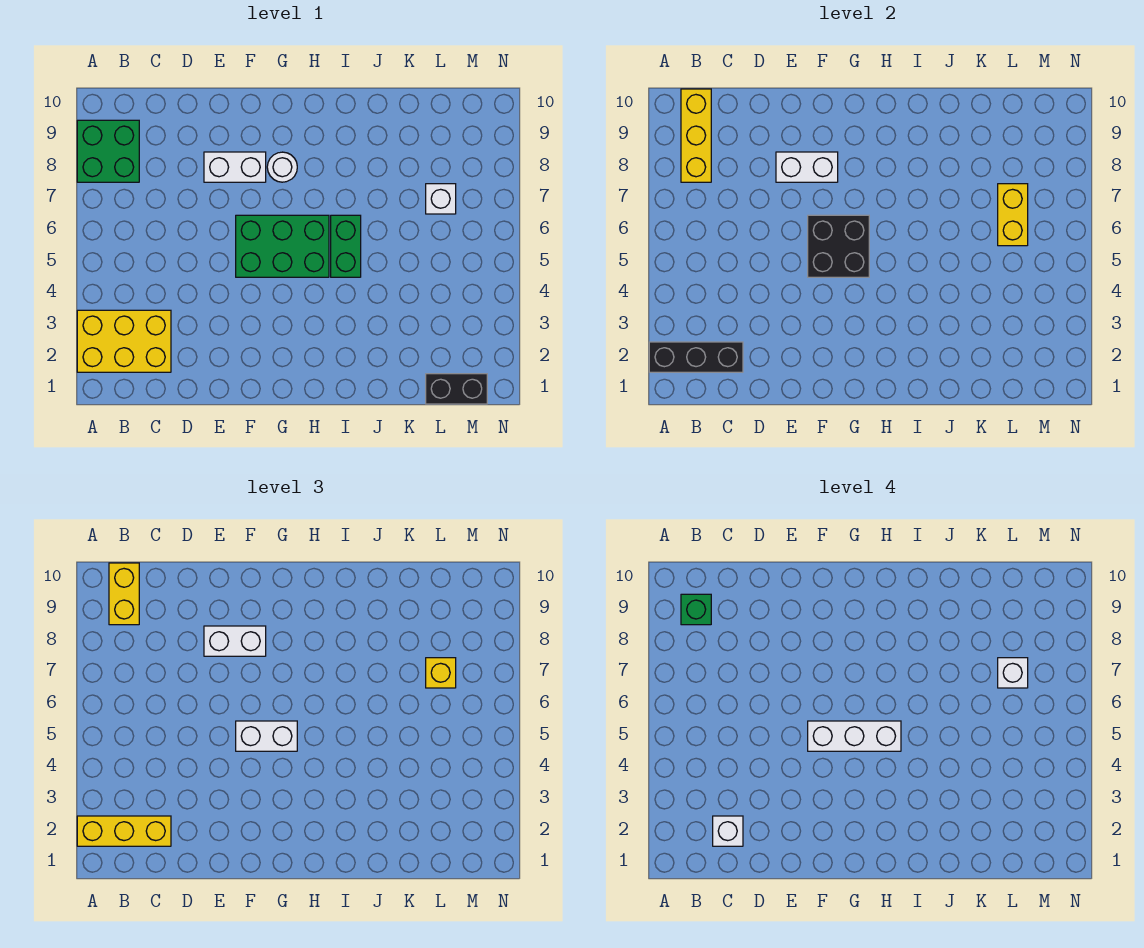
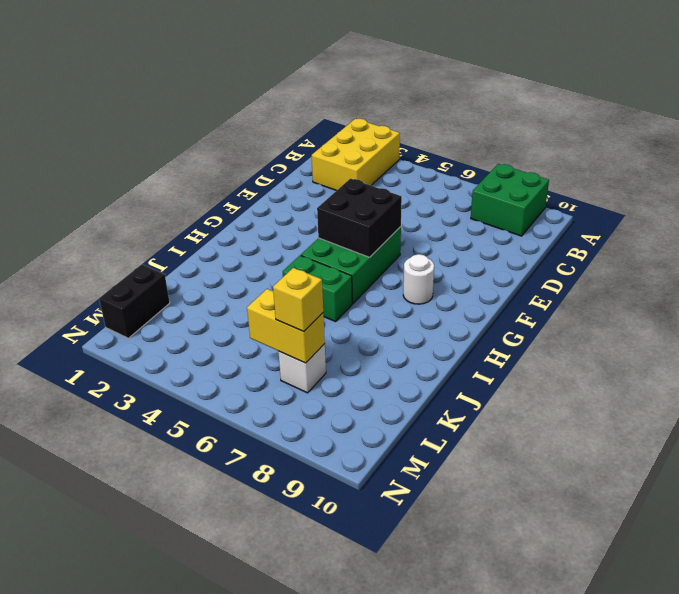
none -> white brick E8:F8 level 1
none -> black brick A2:C2 level 2
none -> yellow brick B8:B10 level 2

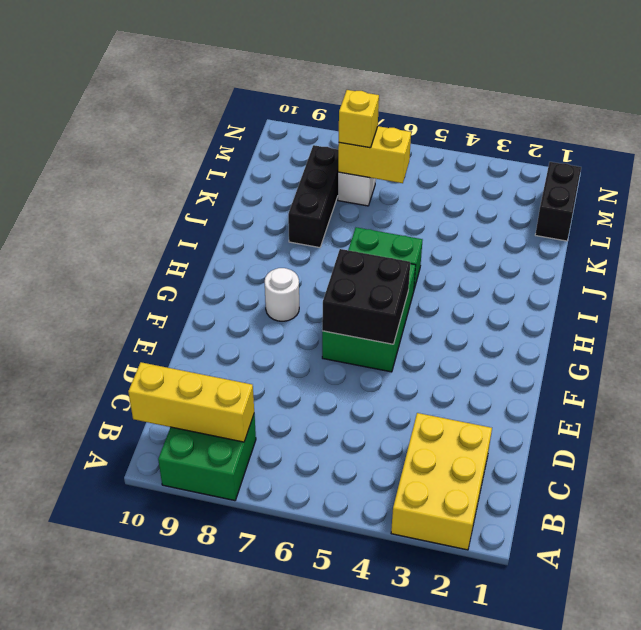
black brick J8:L8 level 1 -> black brick A2:C2 level 2
none -> white brick E8:F8 level 1
none -> white brick E8:F8 level 2
none -> yellow brick A2:C2 level 3

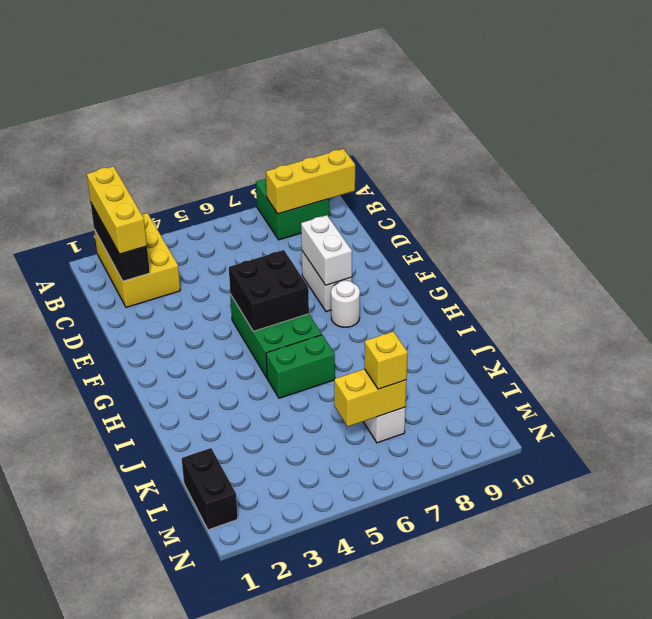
none -> yellow brick B9:B10 level 3
none -> white brick E8:F8 level 3
none -> white brick F5:G5 level 3

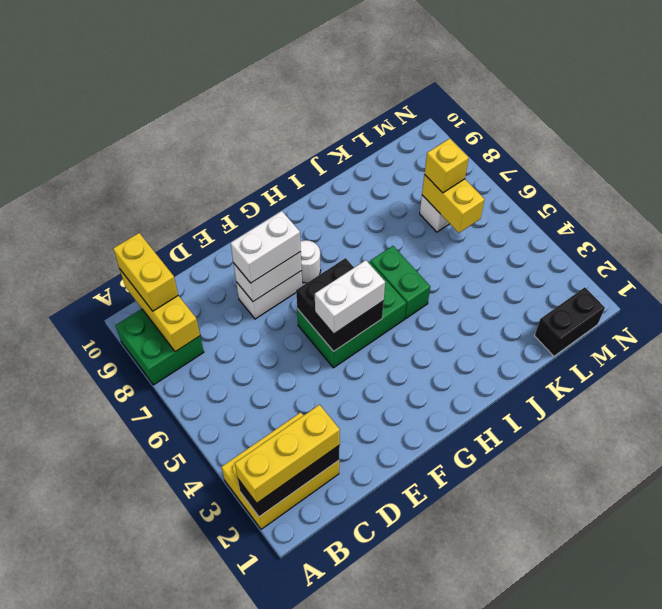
none -> green brick B9 level 4
none -> white brick C2 level 4
none -> white brick F5:H5 level 4

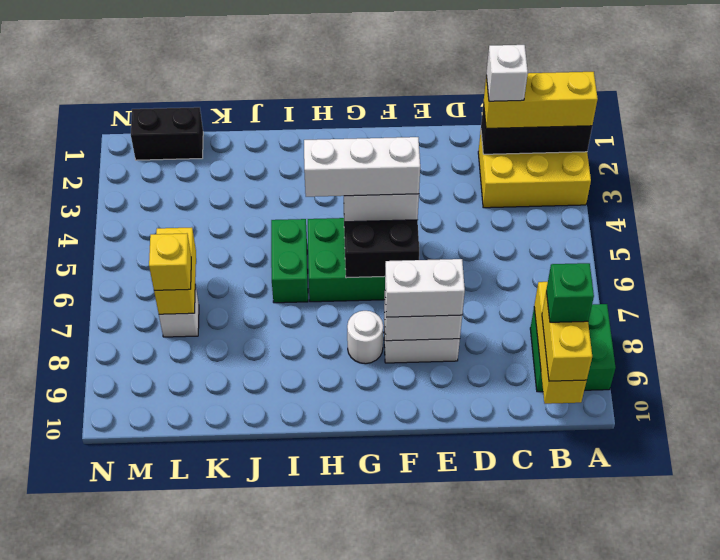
none -> white brick L7 level 4

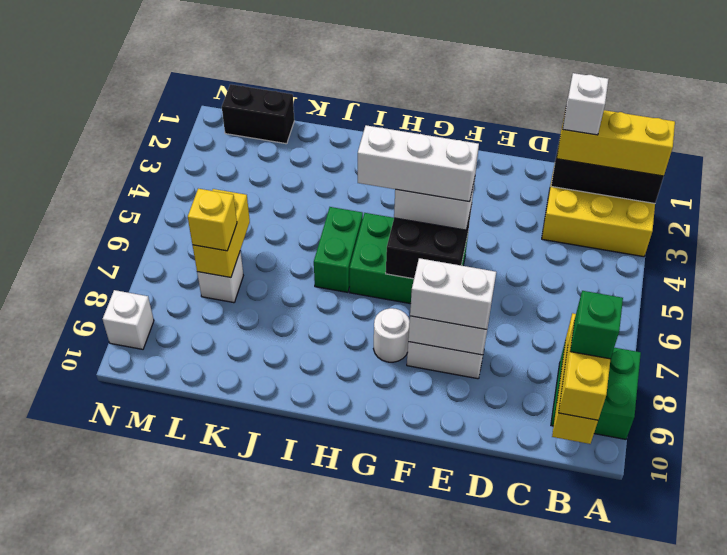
white brick N9 level 1 -> white brick L7 level 4

